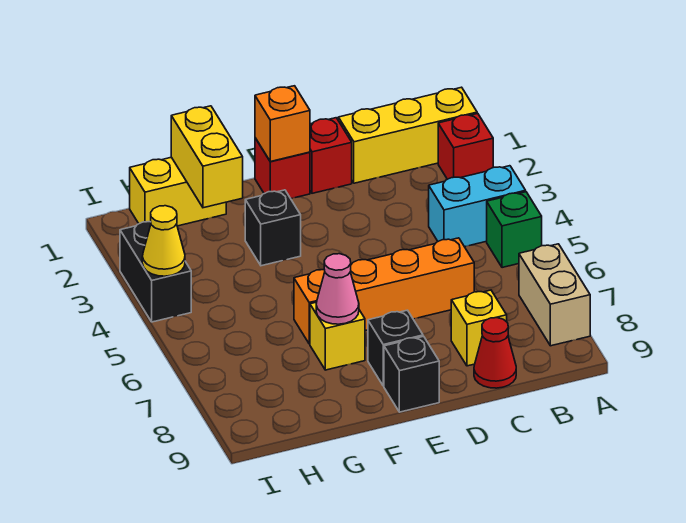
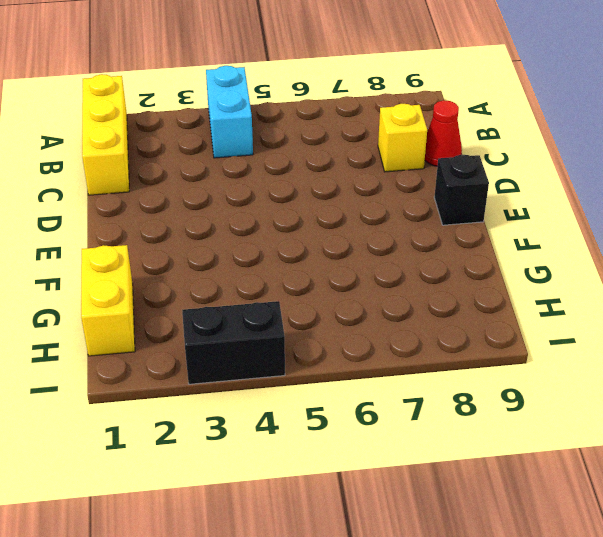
none -> red brick A2 level 1
none -> green brick A5 level 1
none -> tan brick A7:A8 level 1

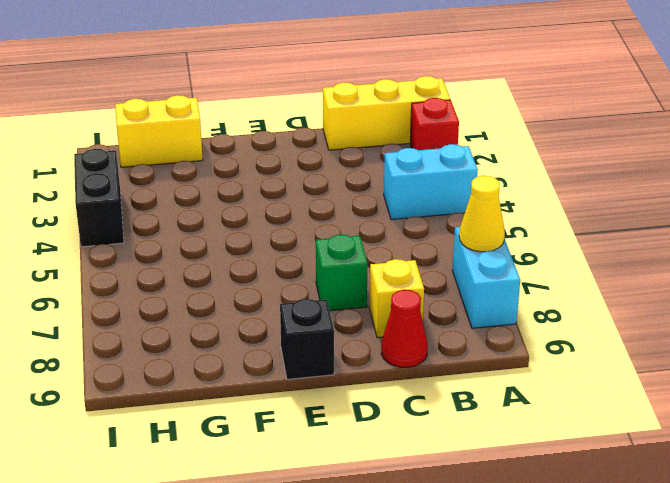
cyan brick A7:A8 level 1 -> tan brick A7:A8 level 1
yellow cone A7 level 2 -> yellow cone I4 level 2
green brick D7 level 1 -> green brick A5 level 1
none -> orange brick C6:F6 level 1
none -> red brick D1 level 1
none -> red brick E1 level 1

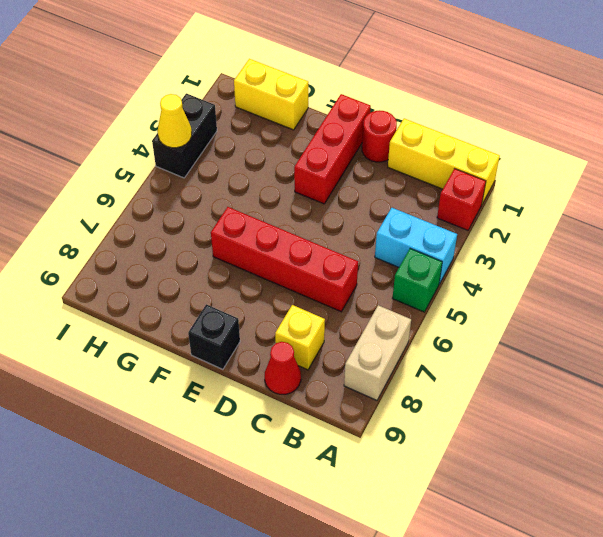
red brick C6:F6 level 1 -> orange brick C6:F6 level 1
red round brick D1 level 1 -> red brick D1 level 1
red brick E1:E3 level 1 -> red brick E1 level 1
none -> black brick E8 level 1
none -> black brick F3 level 1
none -> yellow brick F7 level 1

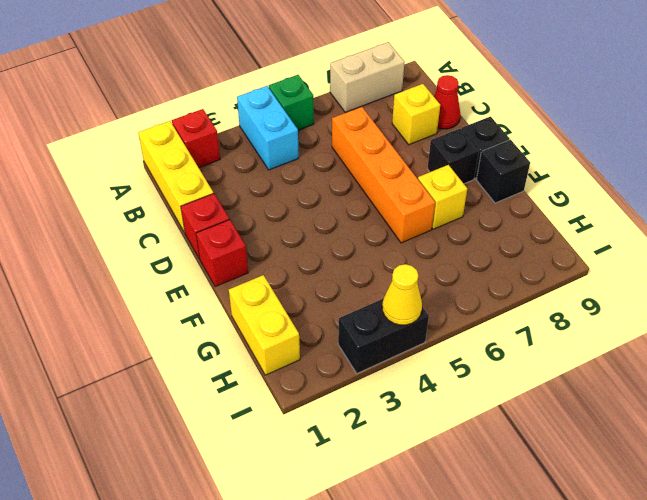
black brick F9 level 1 -> black brick F3 level 1
none -> orange brick E1 level 2
none -> pink cone F7 level 2
none -> yellow brick G1:G2 level 2

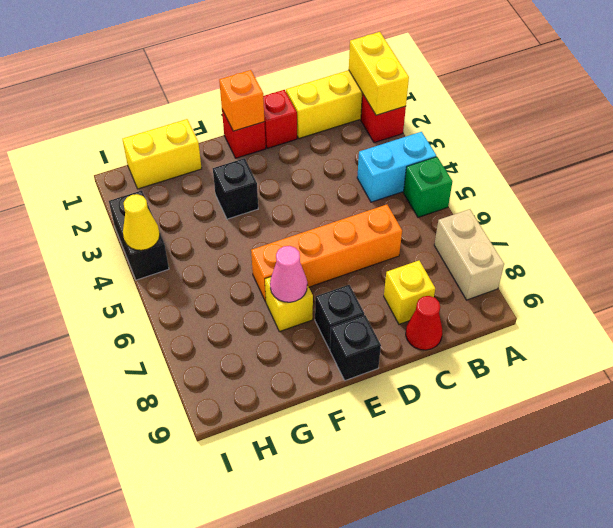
yellow brick A1:A2 level 2 -> yellow brick G1:G2 level 2

